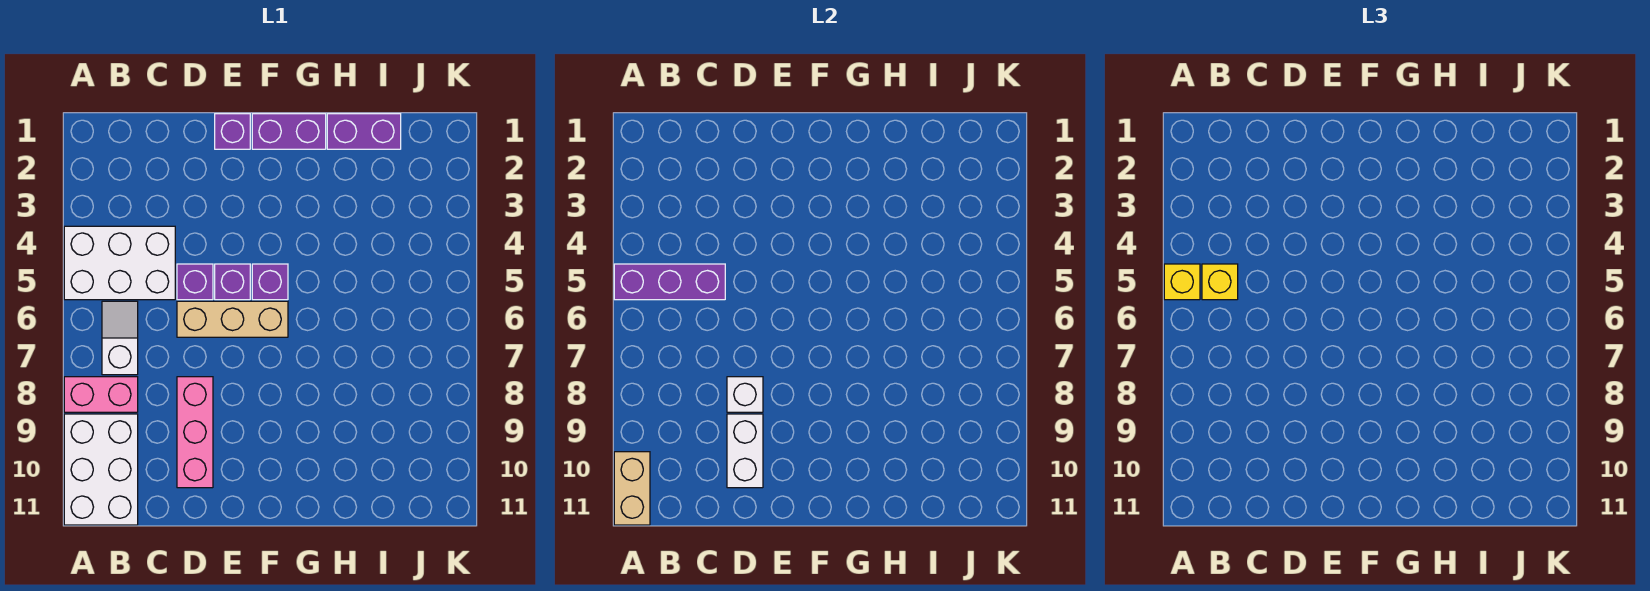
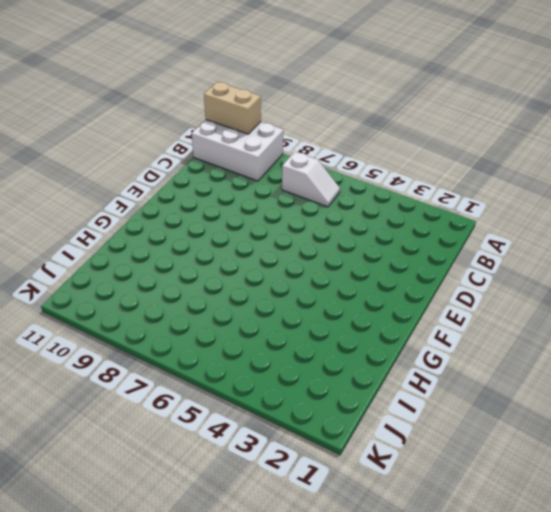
none -> white brick A4:C5 level 1
none -> pink brick A8:B8 level 1
none -> purple brick D5 level 1

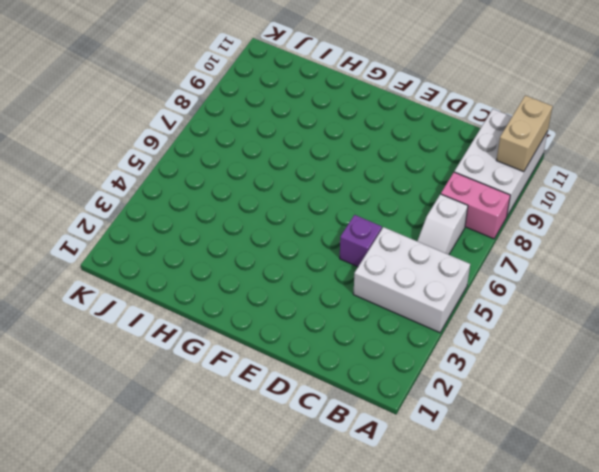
none -> tan brick D6:F6 level 1
none -> pink brick D8:D10 level 1
none -> purple brick E1 level 1

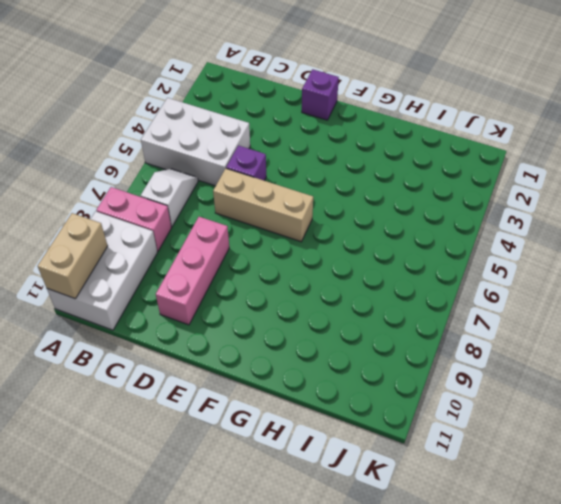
none -> purple brick E5 level 1
none -> purple brick F1:G1 level 1
none -> purple brick F5 level 1

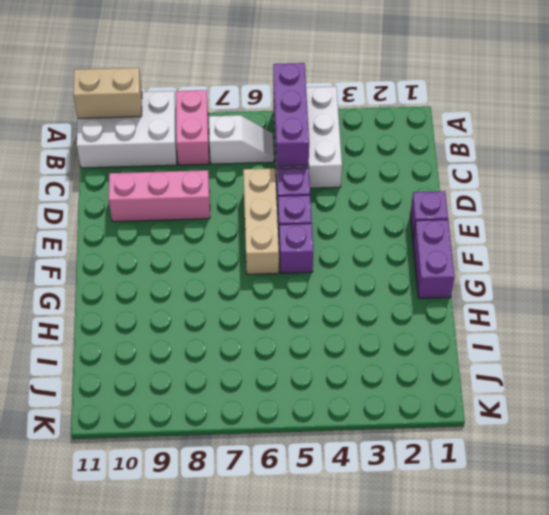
none -> purple brick H1:I1 level 1
none -> white brick D8 level 2
none -> white brick D9:D10 level 2

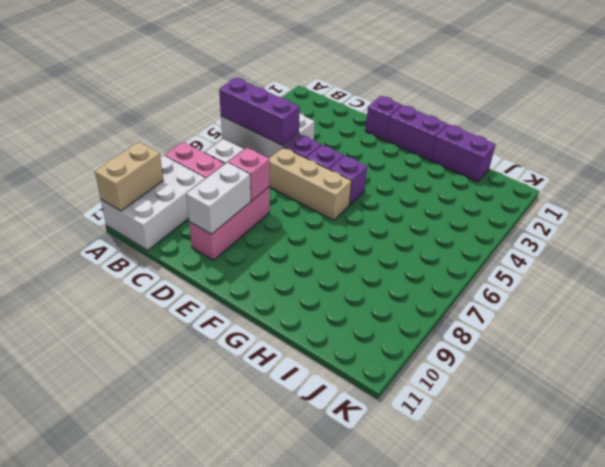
pink brick D8 level 2 -> white brick D8 level 2
none -> yellow brick A5 level 3
none -> yellow brick B5 level 3

